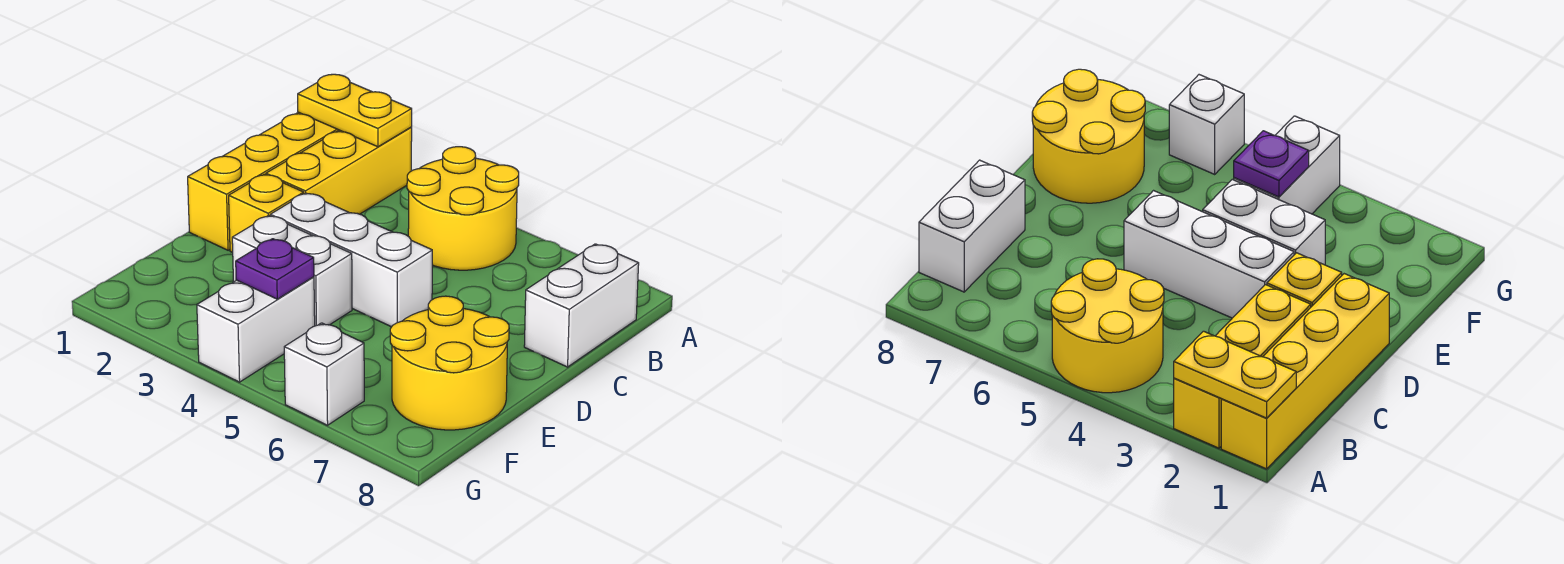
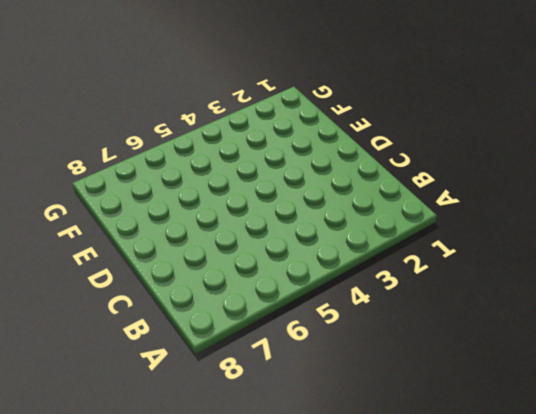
none -> yellow brick A1:D1 level 1
none -> yellow brick A2:C2 level 1
none -> yellow round brick A4:B5 level 1

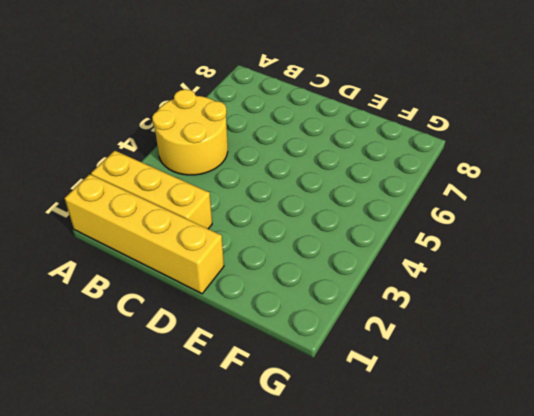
none -> white brick B8:C8 level 1
none -> yellow brick D2 level 1
none -> white brick D3:D5 level 1

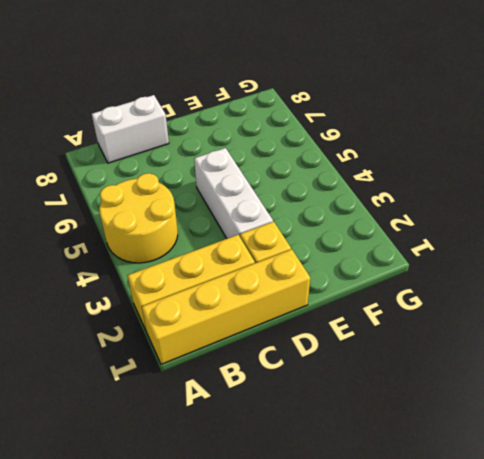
none -> white brick E3:E4 level 1
none -> yellow round brick E7:F8 level 1
none -> white brick F4:G4 level 1

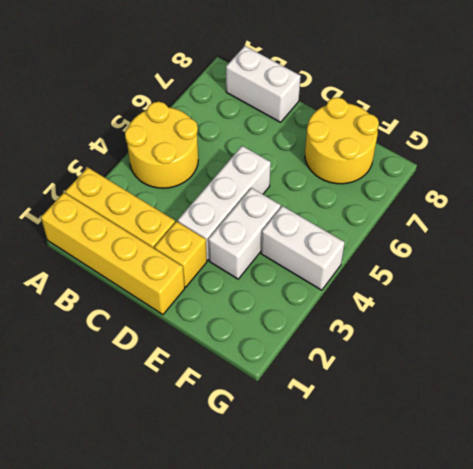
none -> white brick G6 level 1
none -> yellow plate A1:A2 level 2
none -> purple plate F4 level 2

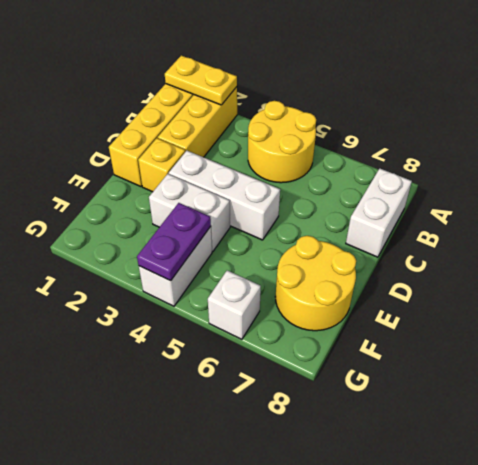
purple plate F4:G4 level 2 -> purple plate F4 level 2

